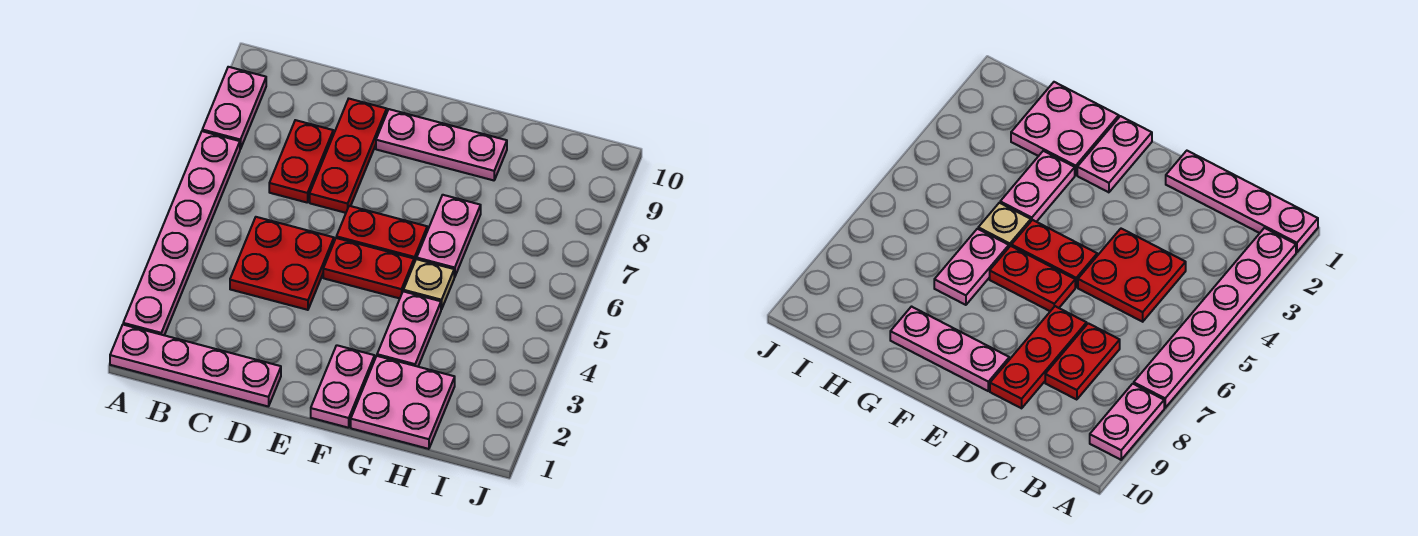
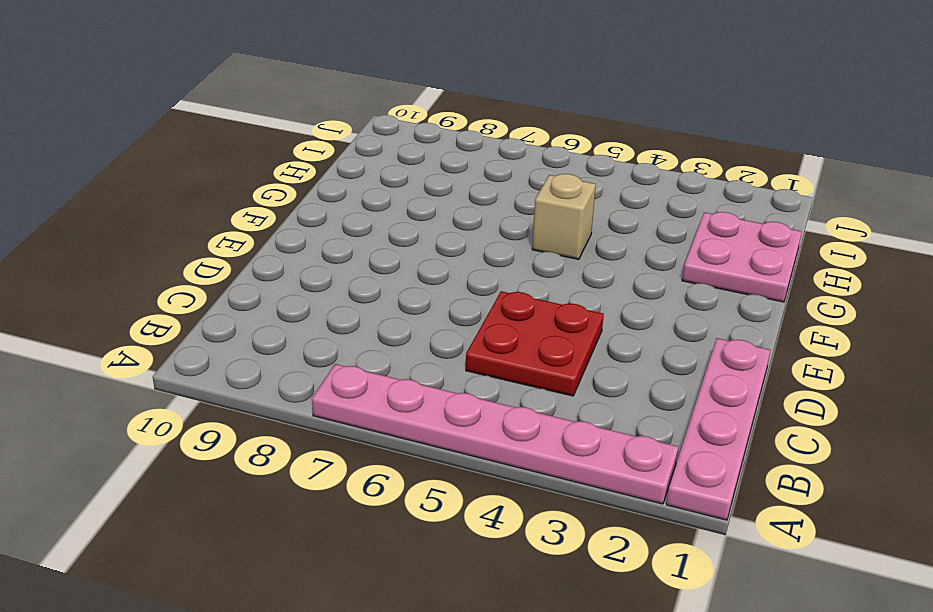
tan brick G5 level 1 -> tan plate G5 level 1
none -> pink plate A8:A9 level 1
none -> red plate C7:C8 level 1
none -> red plate D7:D9 level 1

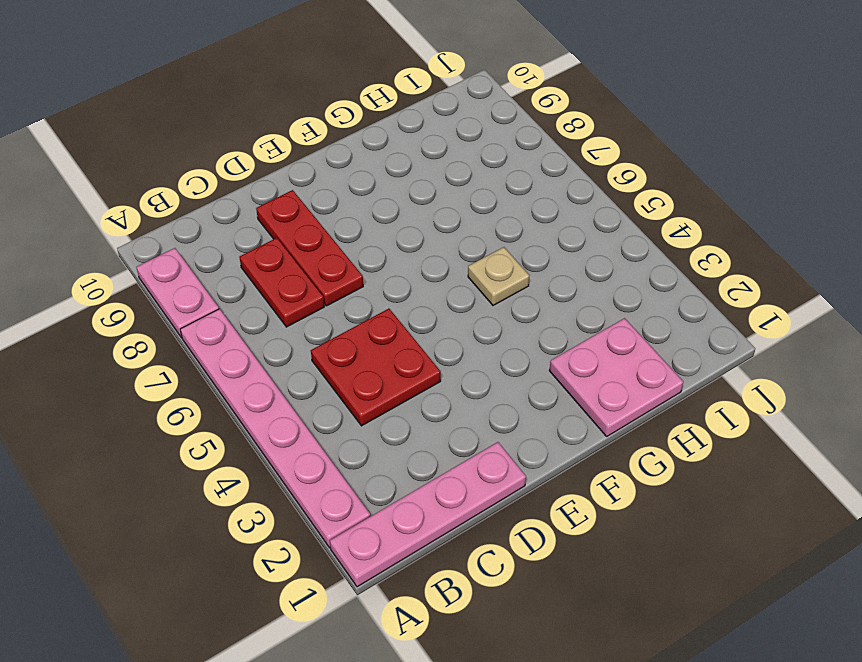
none -> red plate E5:F5 level 1
none -> red plate E6:F6 level 1
none -> pink plate E9:G9 level 1

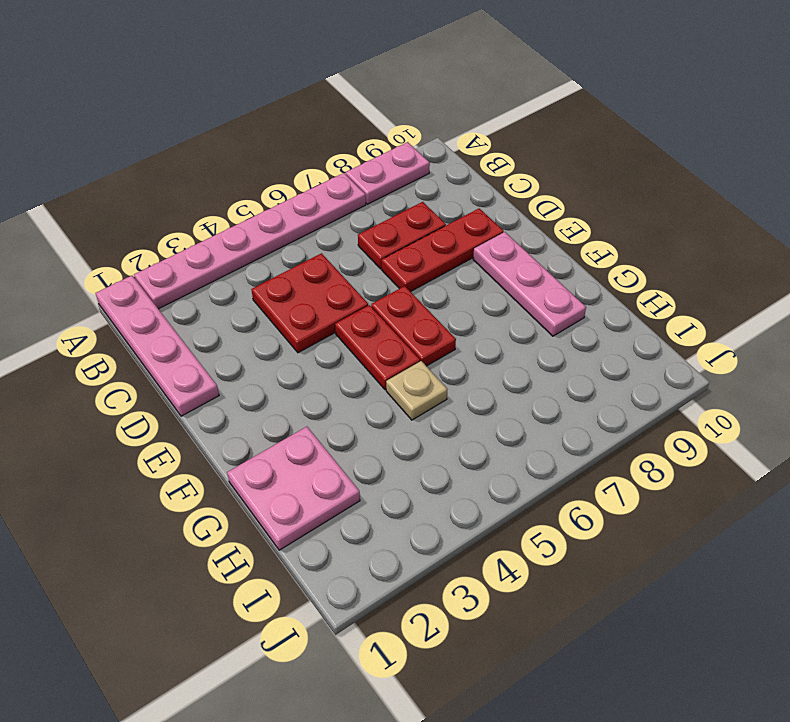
none -> pink plate F1:F2 level 1
none -> pink plate G3:G4 level 1
none -> pink plate G6:G7 level 1

